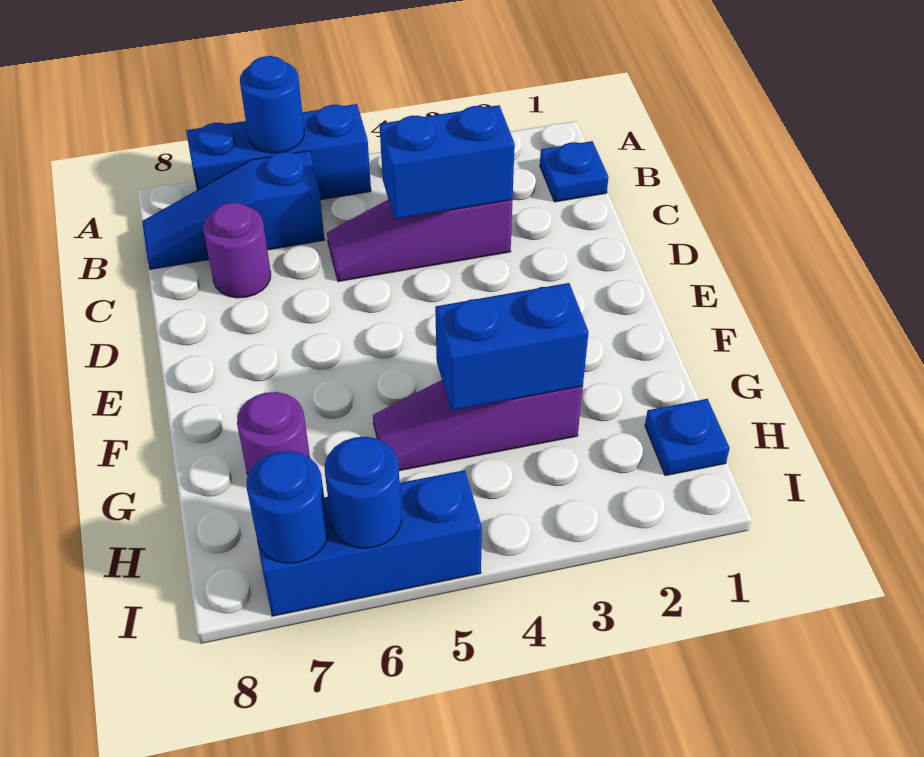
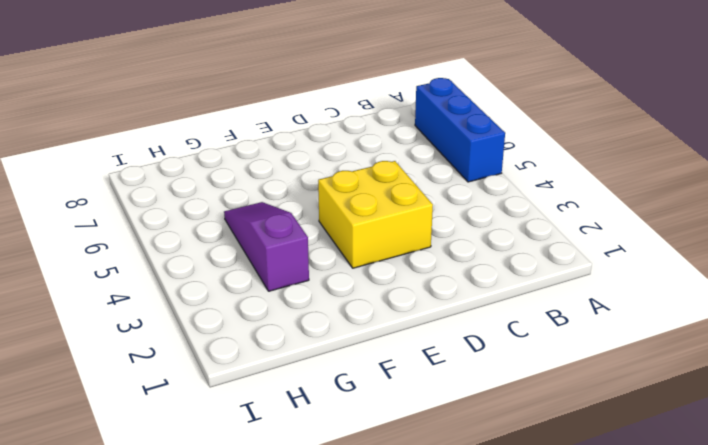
yellow brick D3:E4 level 1 -> none
none -> blue plate B1 level 1
none -> blue slope B6:B8 level 1 top 6
none -> purple slope C3:C5 level 1 top 3

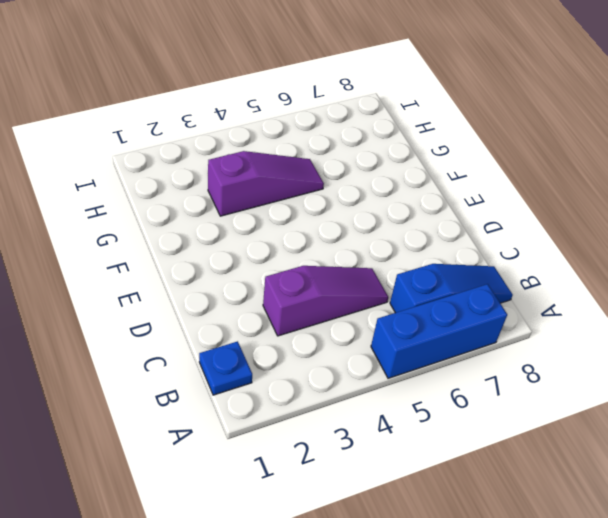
none -> purple round brick C7 level 1
none -> purple round brick G7 level 1
none -> blue plate H1 level 1

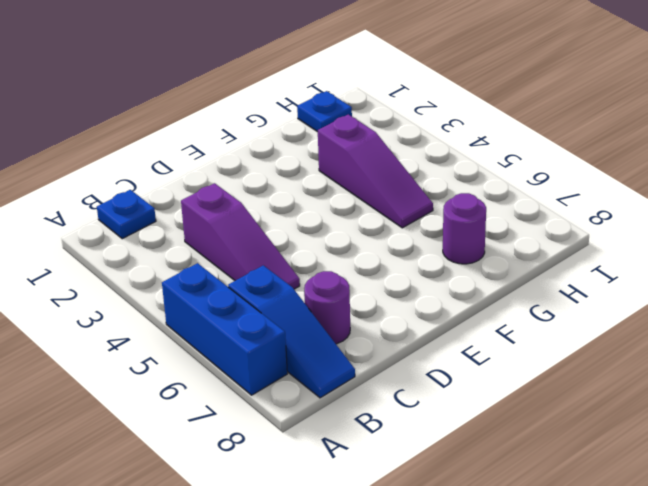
none -> blue brick I5:I7 level 1
none -> blue round brick A6 level 2
none -> blue brick C3:C4 level 2

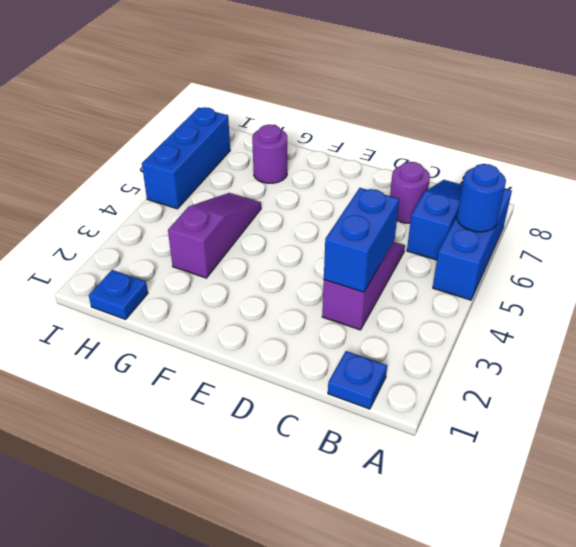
none -> blue brick G3:G4 level 2
none -> blue round brick I6 level 2
none -> blue round brick I7 level 2

